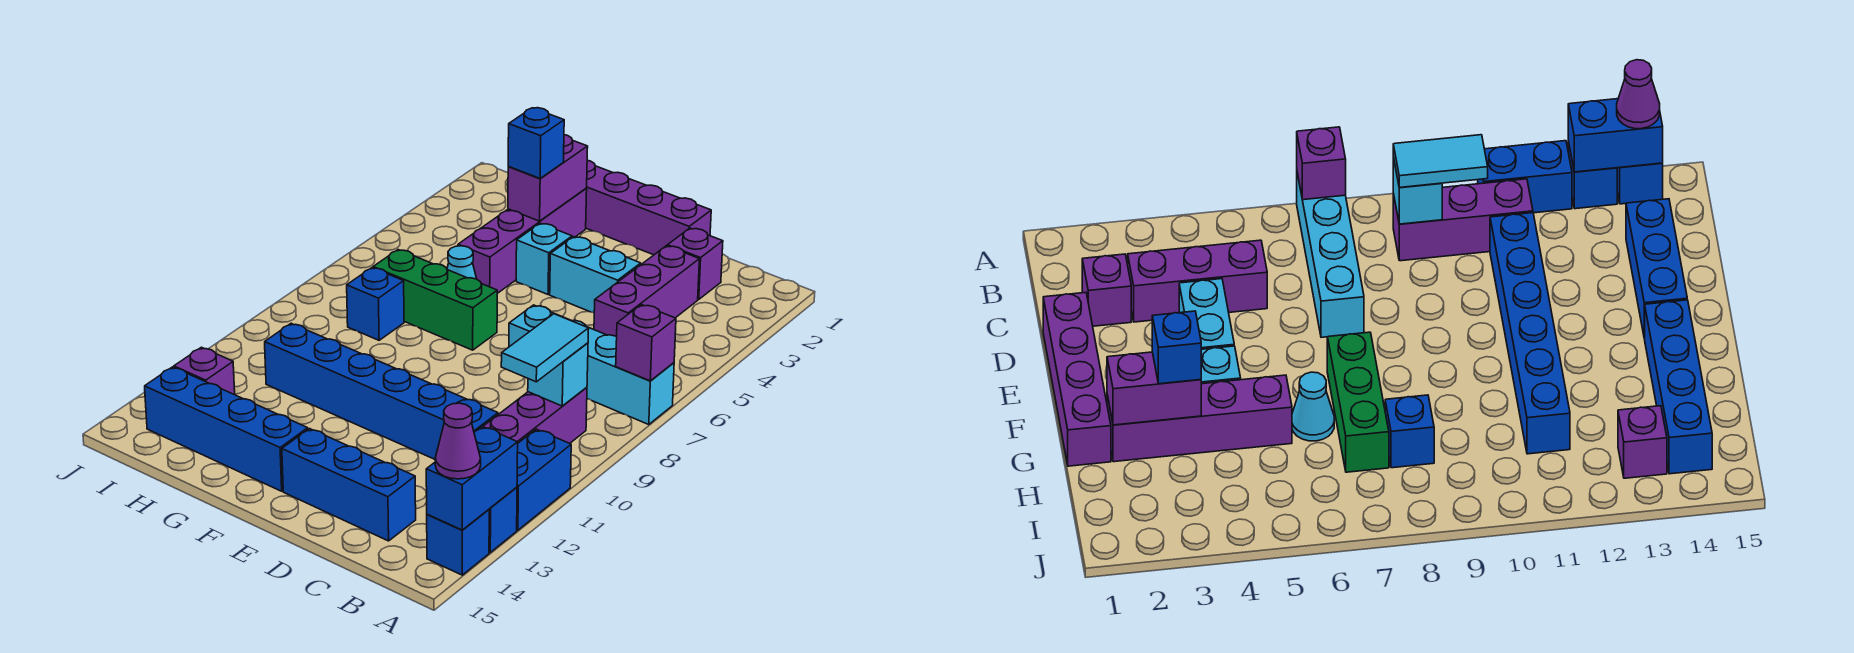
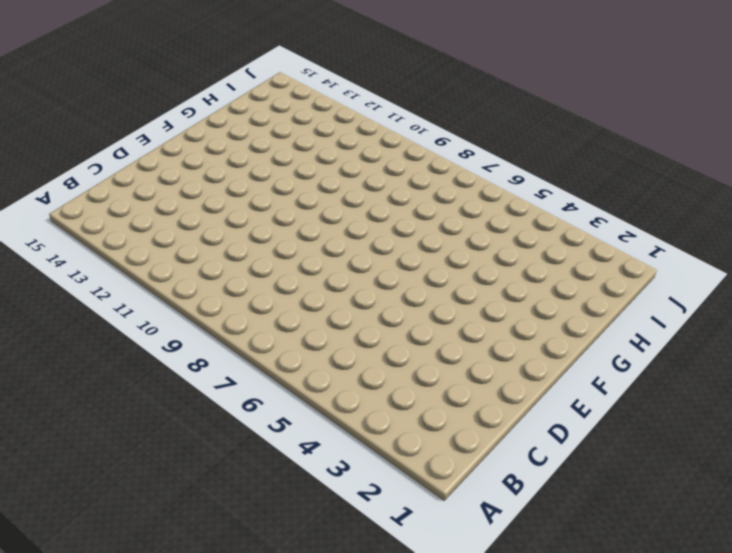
none -> cyan brick A7:D7 level 1
none -> blue brick A11:A12 level 1
none -> blue brick A13 level 1

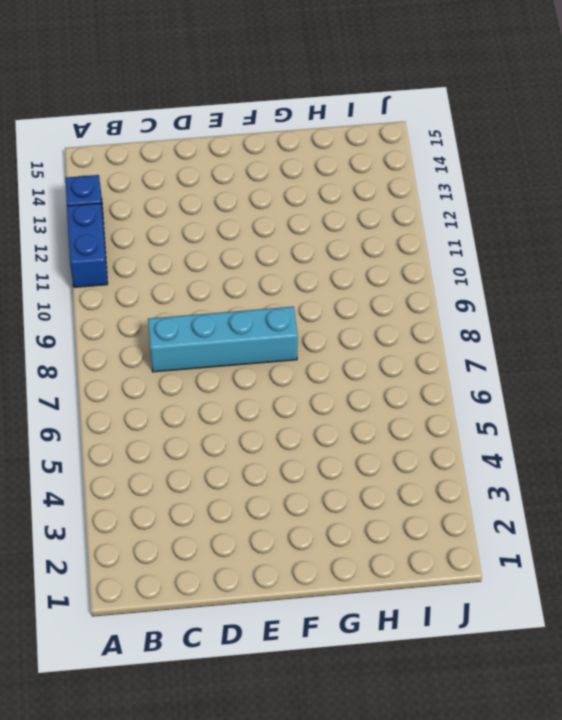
cyan brick C8:F8 level 1 -> cyan brick A7:D7 level 1
none -> blue brick A14 level 1
none -> purple brick B9:B11 level 1
none -> purple brick C2 level 1

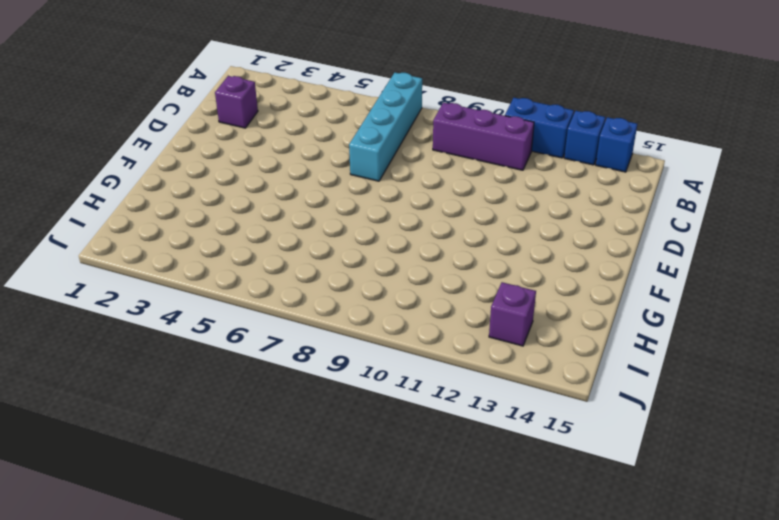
none -> purple brick C3:C5 level 1
none -> blue brick C11:H11 level 1
none -> blue brick C14:E14 level 1

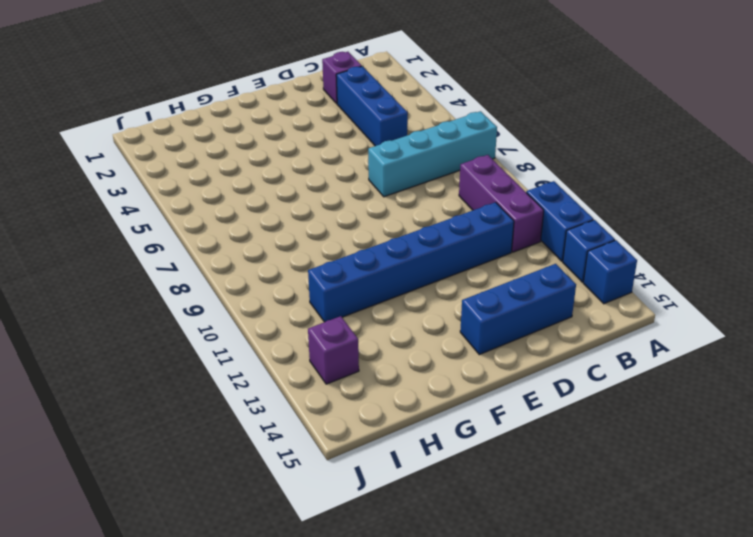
blue brick C3:C5 level 1 -> purple brick C3:C5 level 1
none -> purple brick D1:G1 level 1
none -> cyan brick D4:E4 level 1
none -> cyan brick F4 level 1

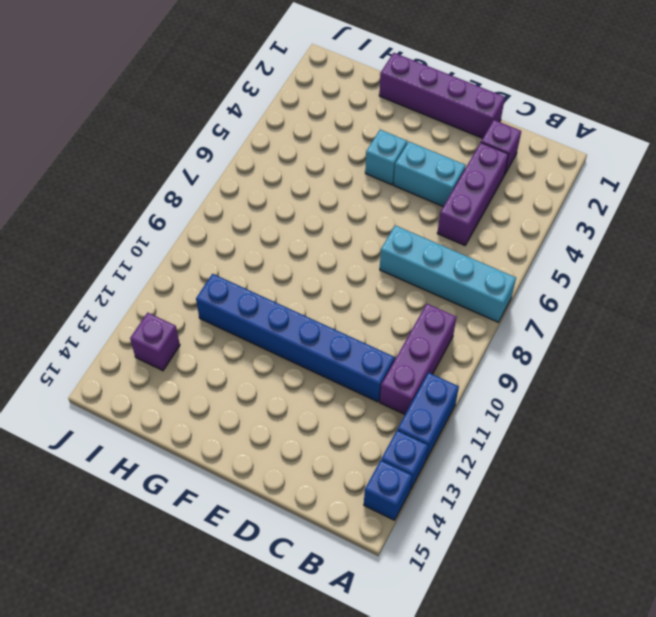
none -> blue brick C14:E14 level 1
none -> green brick F7:H7 level 1
none -> blue brick F14:I14 level 1

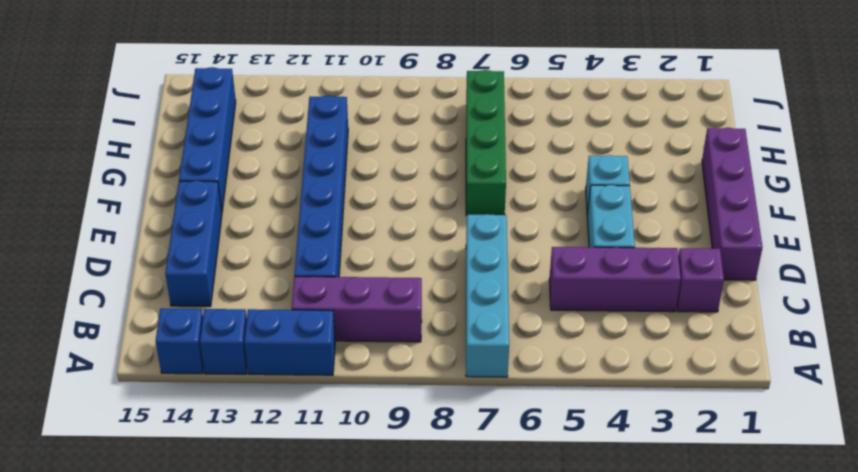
green brick F7:I7 level 1 -> green brick F7:H7 level 1
none -> purple brick G2:G5 level 1
none -> cyan cone G6 level 1
none -> blue brick H8 level 1

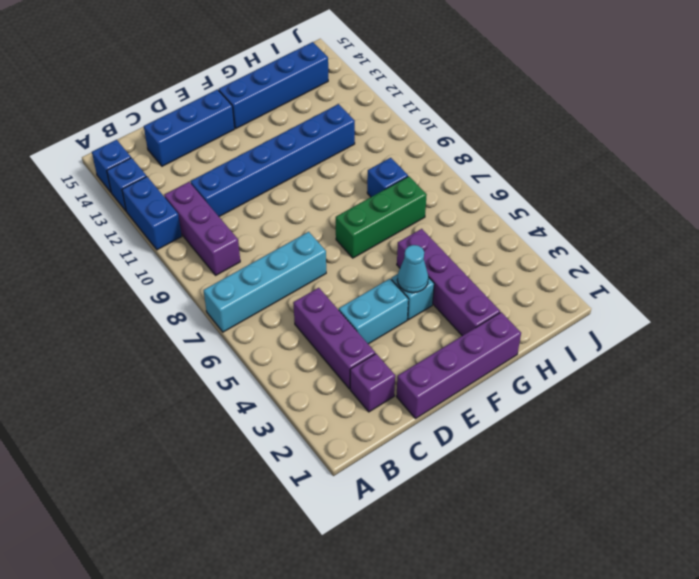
cyan cone F4 level 2 -> cyan cone G6 level 1
none -> purple brick I13 level 1
none -> purple brick A7 level 2
none -> blue brick A13:A14 level 2

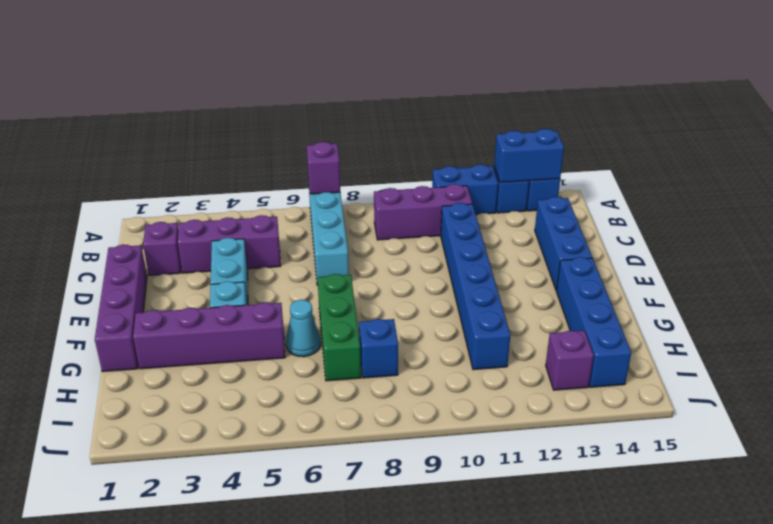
none -> cyan brick B9 level 2
none -> purple brick G2:G3 level 2
none -> purple cone A14 level 3

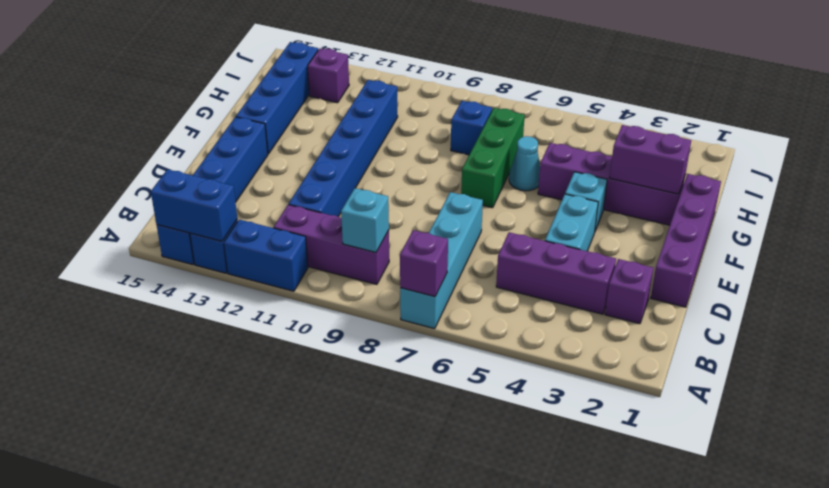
none -> purple cone A14 level 3
none -> cyan tile B9:B10 level 3
none -> blue brick G3 level 3

